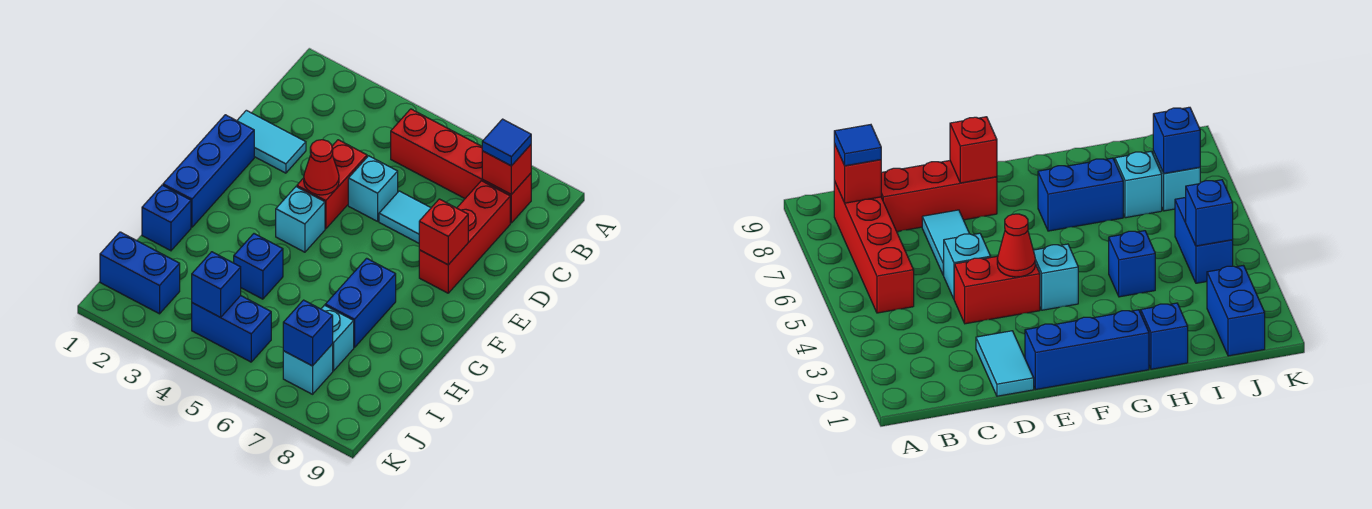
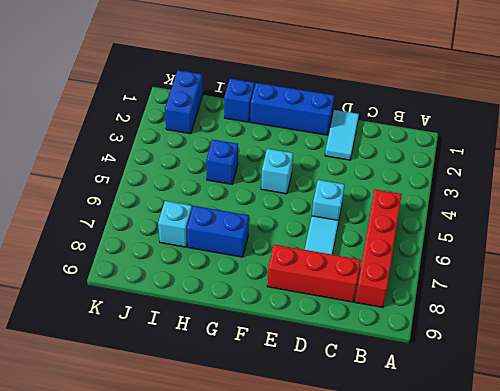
none -> red brick D4:E4 level 1
none -> blue brick J4:J5 level 1
none -> cyan brick J7 level 1

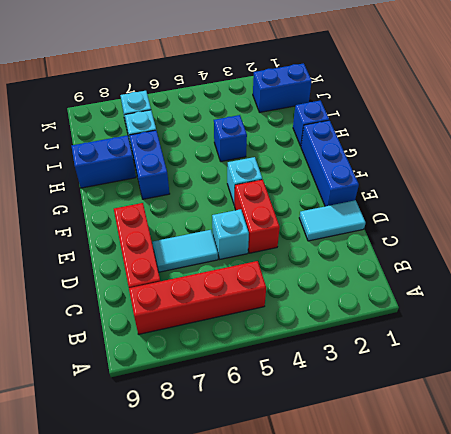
blue brick H8:H9 level 1 -> blue brick J4:J5 level 1
none -> red brick B8 level 2
none -> red cone E4 level 2
none -> red brick E8 level 2

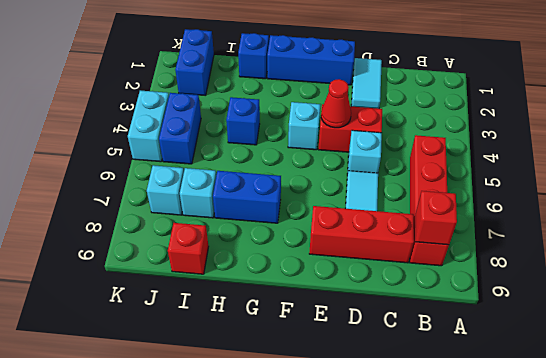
red brick I9 level 1 -> red brick E8 level 2
cyan brick K4:K5 level 1 -> none
none -> blue brick J4 level 2
none -> blue brick J7 level 2
none -> blue tile B8 level 3

